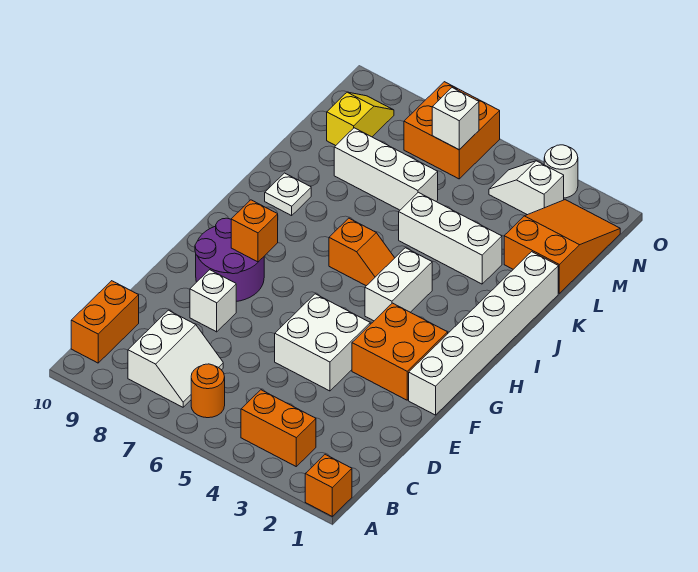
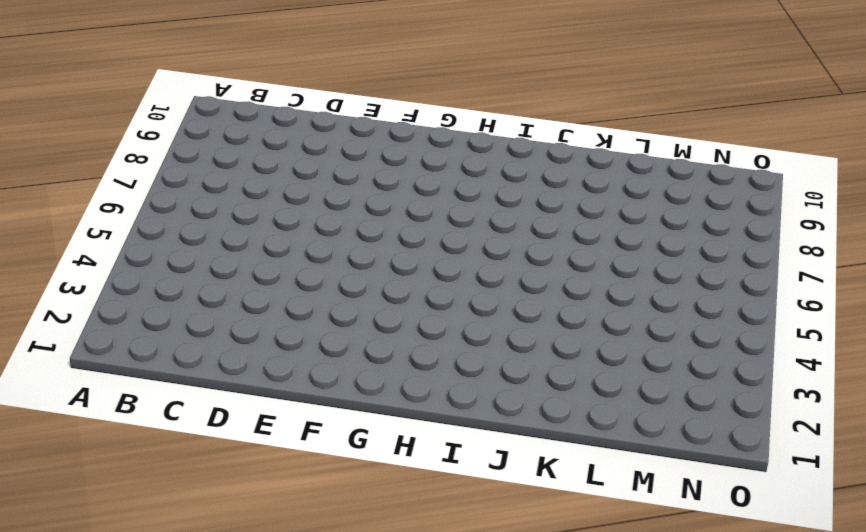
none -> orange brick A1 level 1
none -> orange brick B3:B4 level 1
none -> orange round brick B6 level 1

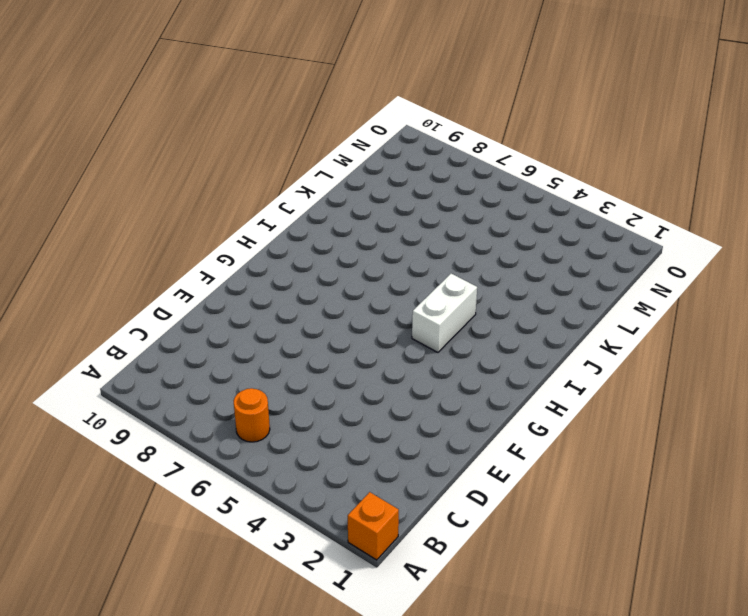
none -> orange brick B3:B4 level 1
none -> white slope B7:C8 level 1 top 8
none -> orange brick B10:C10 level 1

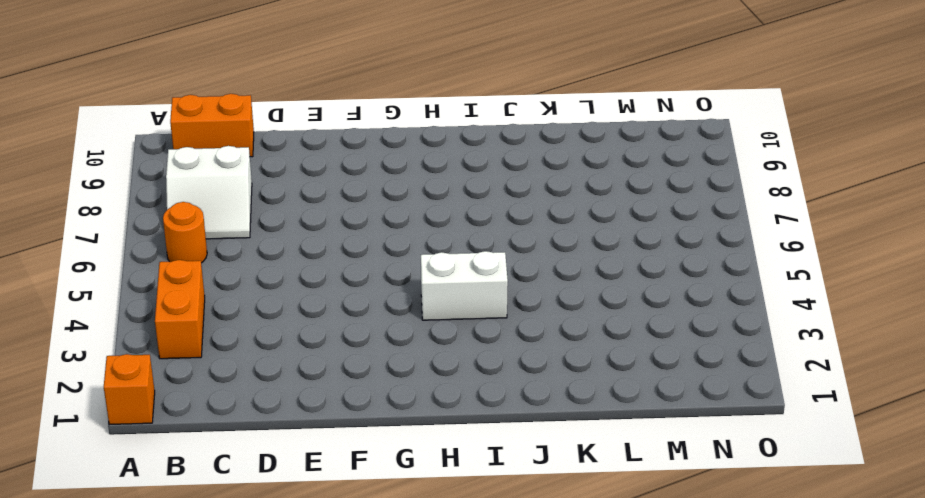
none -> white brick E4:F5 level 1
none -> white brick E8 level 1
none -> white brick F1:K1 level 1

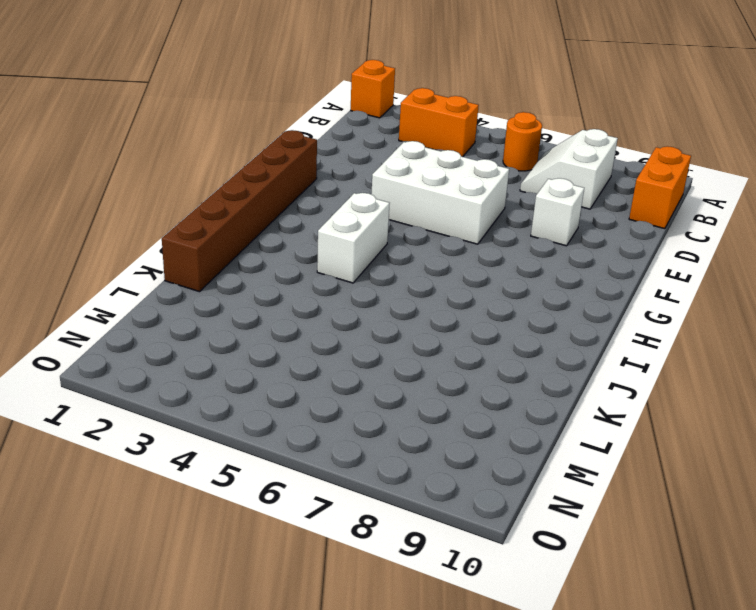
white brick E4:F6 level 1 -> white brick E4:F5 level 1
brown brick F1:K1 level 1 -> white brick F1:K1 level 1
none -> orange brick F2:G3 level 1
none -> purple round brick F8:G9 level 1
none -> orange slope I5:I6 level 1 top 6

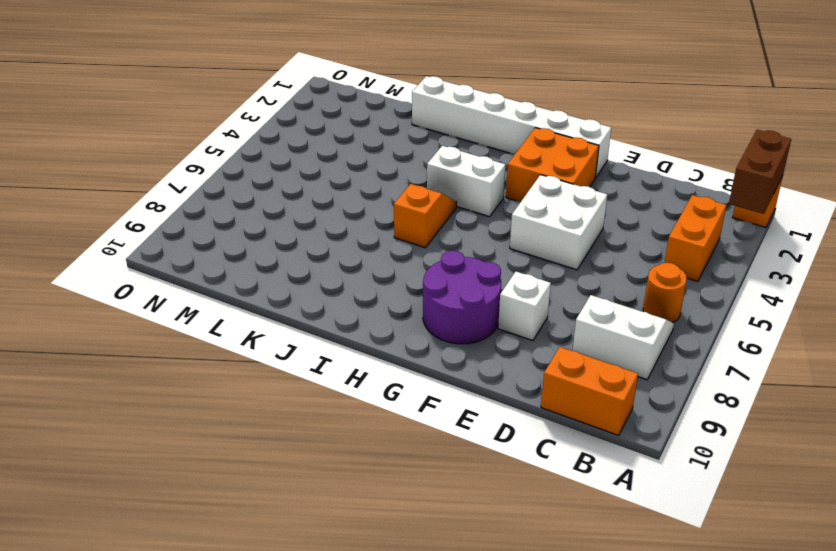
brown brick A1:A2 level 2 -> none
none -> white plate J9 level 1
none -> white brick K3:K5 level 1
none -> orange slope L1:N2 level 1 top L

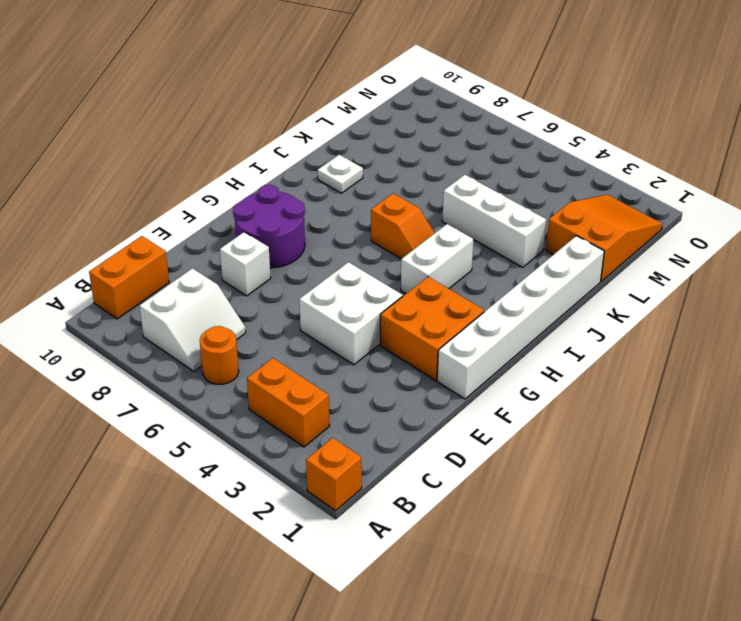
none -> white brick L6:L8 level 1
none -> yellow slope M9:N9 level 1 top M
none -> white slope N3:N4 level 1 top 3

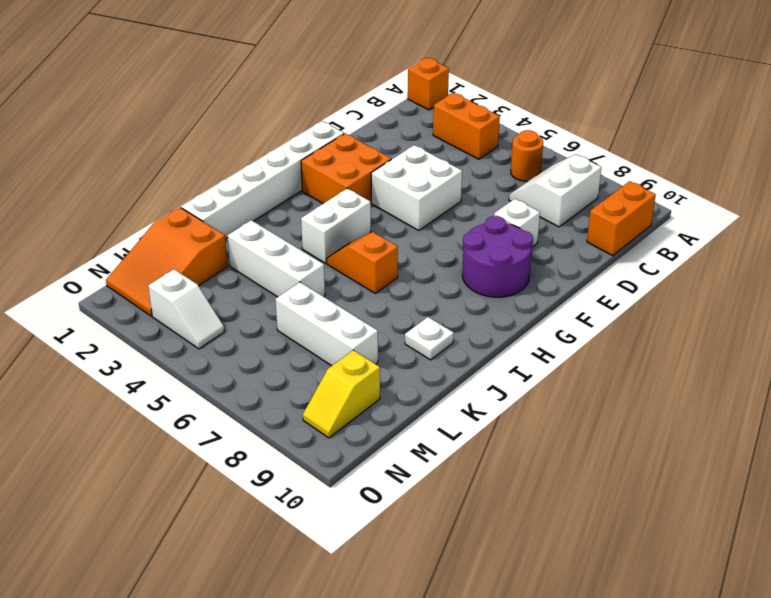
none -> orange brick N6:O7 level 1
none -> white round brick O3 level 1
none -> orange brick G8 level 2

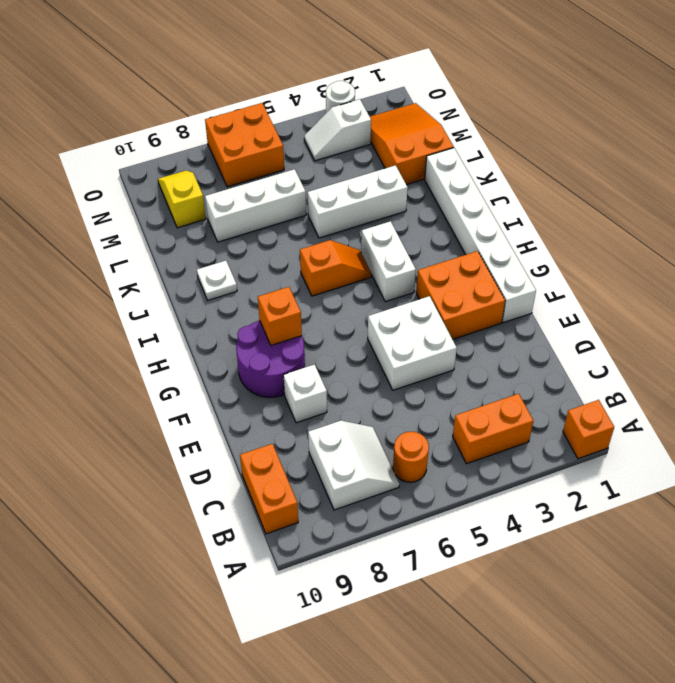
none -> white brick N6 level 2

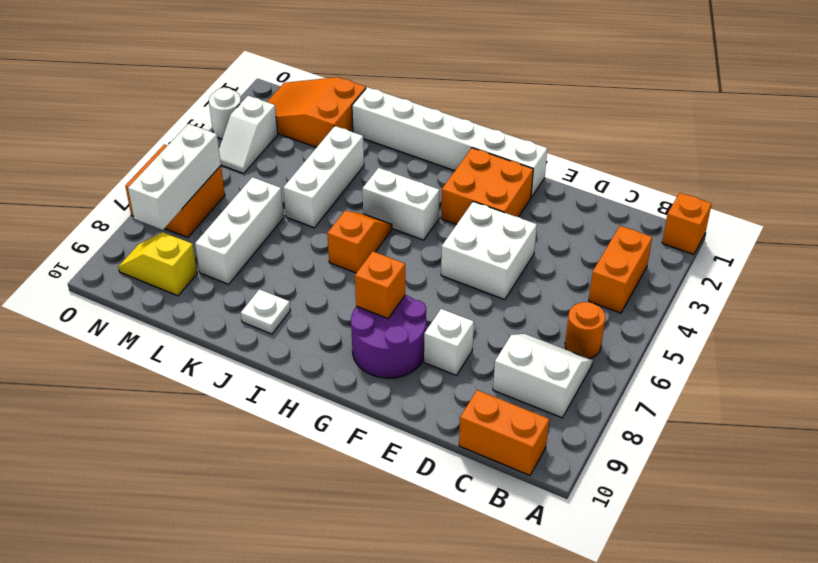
white brick N6:N8 level 2 -> white brick N6 level 2

